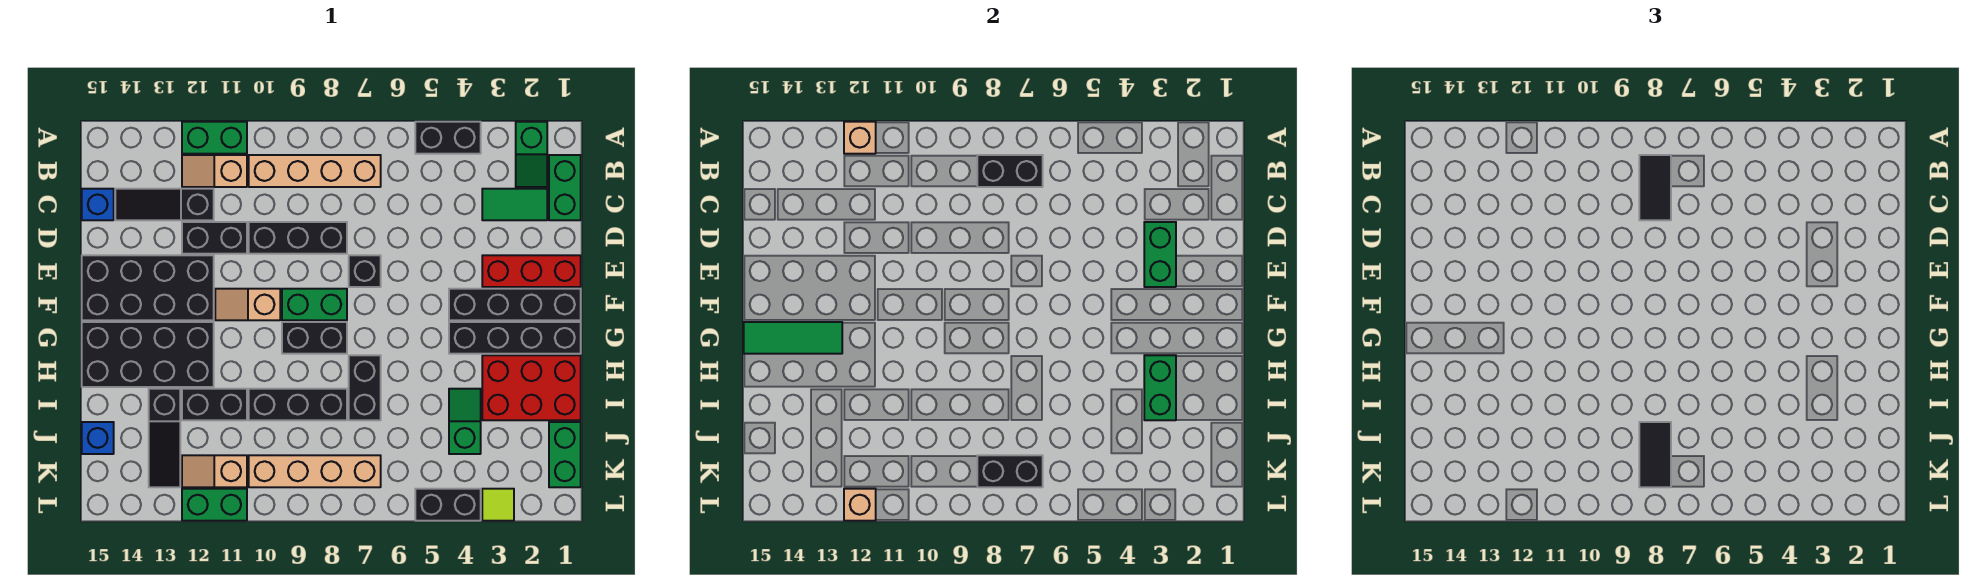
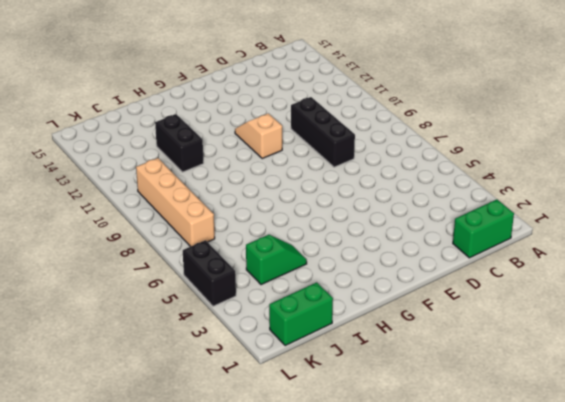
none -> green slope A2:B2 level 1 top A
none -> black brick A4:A5 level 1
none -> green brick A11:A12 level 1
none -> tan brick B7:B10 level 1

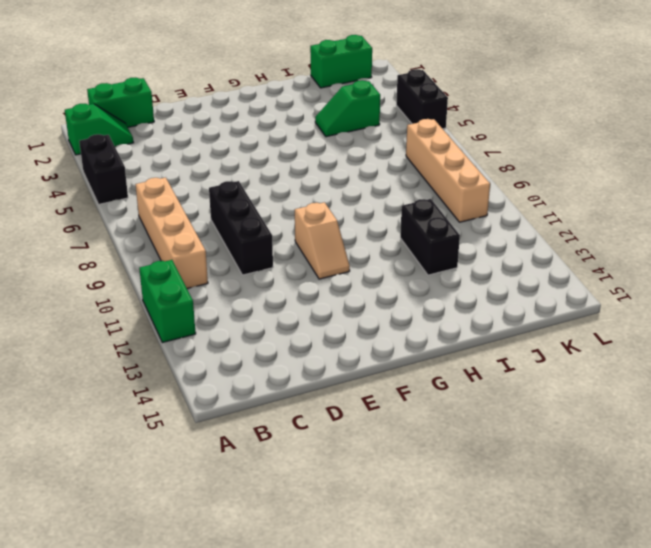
none -> tan slope B11:B12 level 1 top 11
none -> green tile C2:C3 level 1
none -> black slope C12:C14 level 1 top 12
none -> blue brick C15 level 1

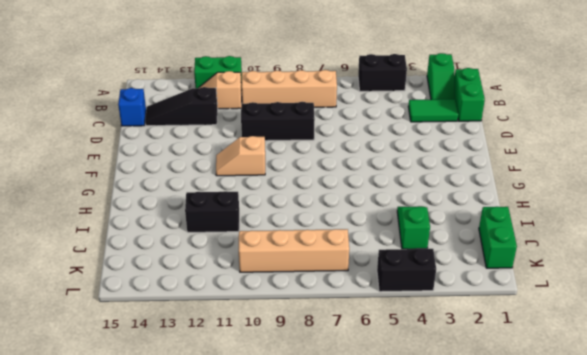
none -> black brick D11:D12 level 1
none -> red brick E1:E3 level 1
none -> black brick E7 level 1
none -> black brick E12:F15 level 1

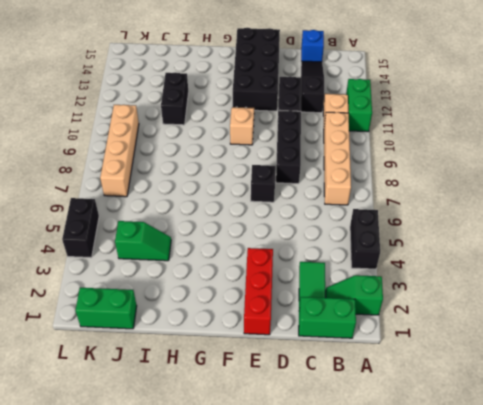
none -> black brick F1:F4 level 1
none -> green brick F8:F9 level 1
none -> black brick G1:G4 level 1
none -> black brick G8:G9 level 1

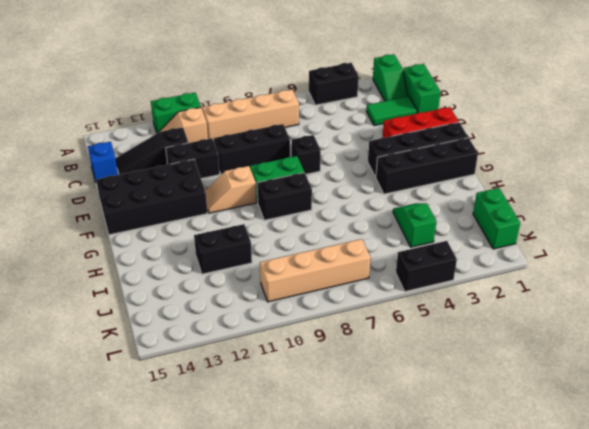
none -> black brick G12:H15 level 1
none -> red brick H1:I3 level 1
none -> black brick H7:I7 level 1
none -> black brick I8:I10 level 1

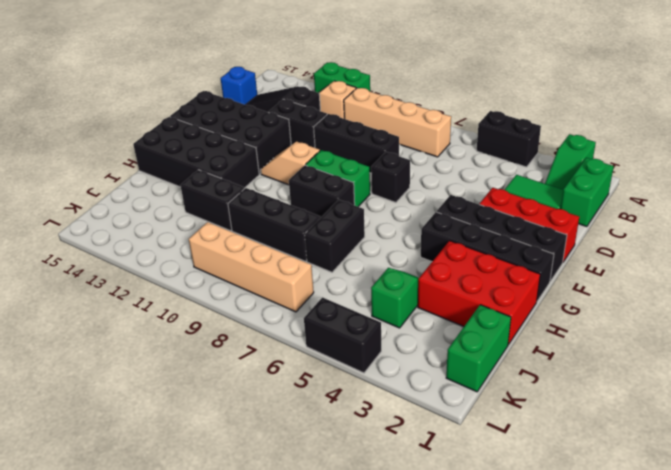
none -> black slope I13:K13 level 1 top I
none -> blue brick J15 level 1
none -> tan slope K11:K12 level 1 top 11
none -> lime tile L3 level 1

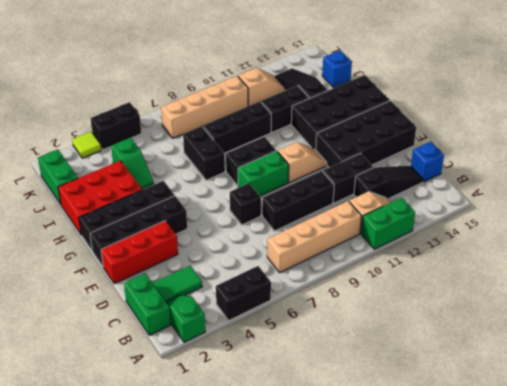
none -> green brick L11:L12 level 1
none -> tan brick A12 level 2
none -> black brick B7:B8 level 2
none -> green brick D3:E3 level 2

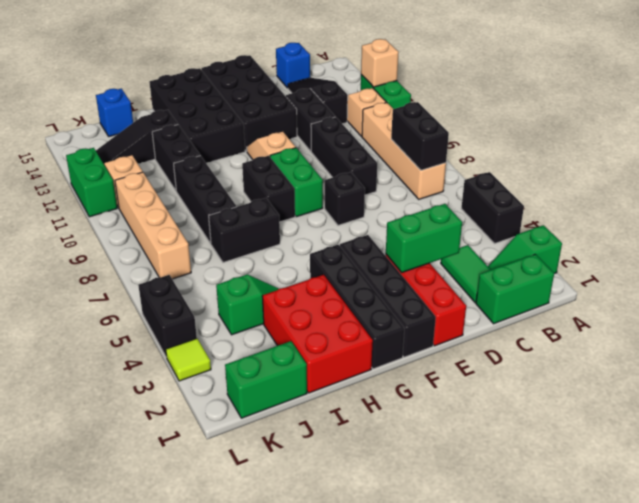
none -> green tile G13:G15 level 2
none -> green brick H3:I3 level 2
none -> black brick K7:K8 level 2
none -> tan brick L12 level 2

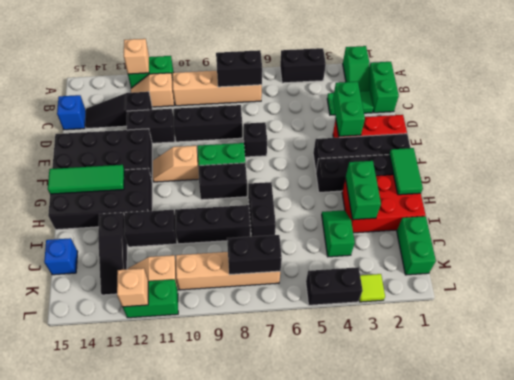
green tile G1:H1 level 2 -> none
none -> black tile B8:C8 level 3
none -> black tile J8:K8 level 3

